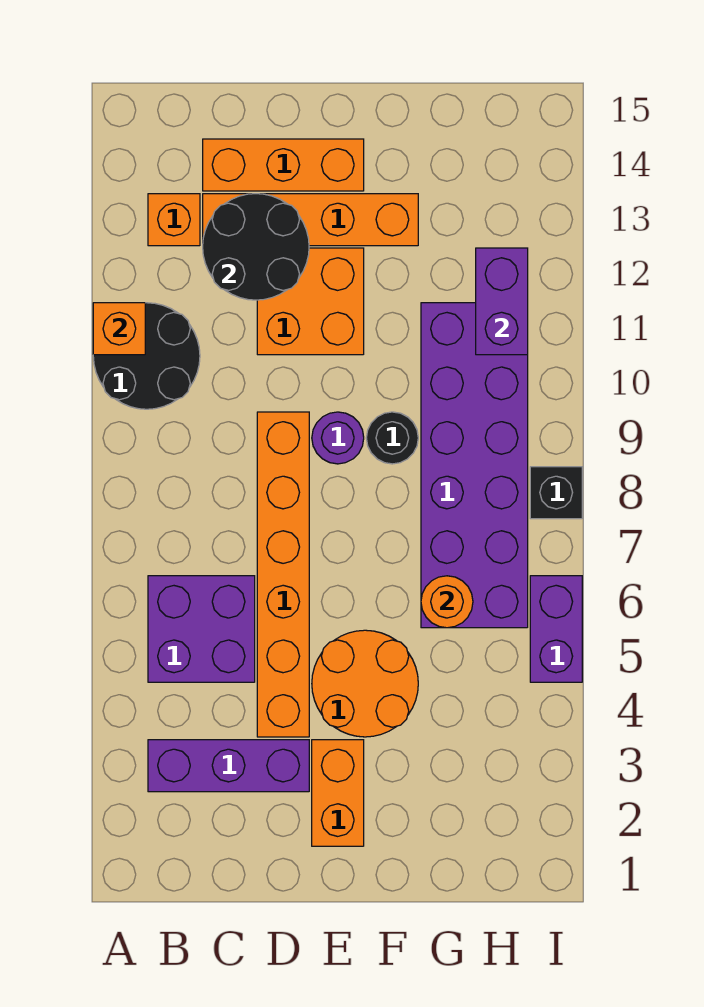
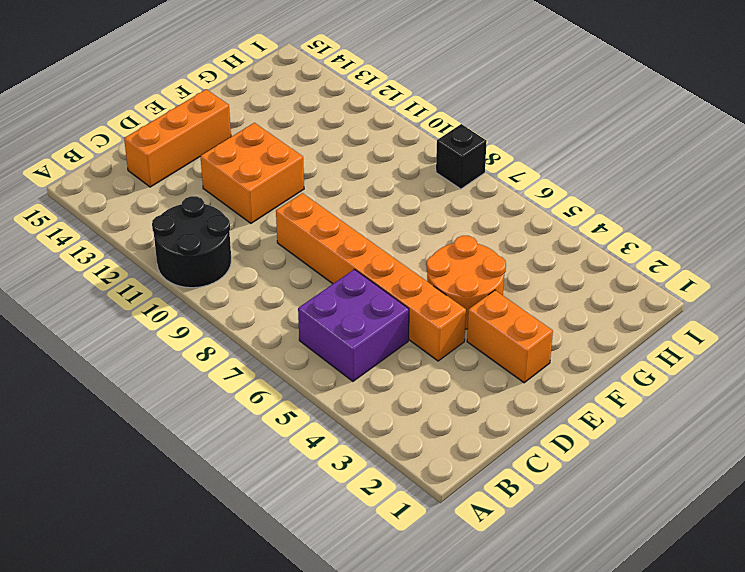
none -> purple brick B3:D3 level 1
none -> orange brick B13 level 1
none -> orange brick C13:F13 level 1

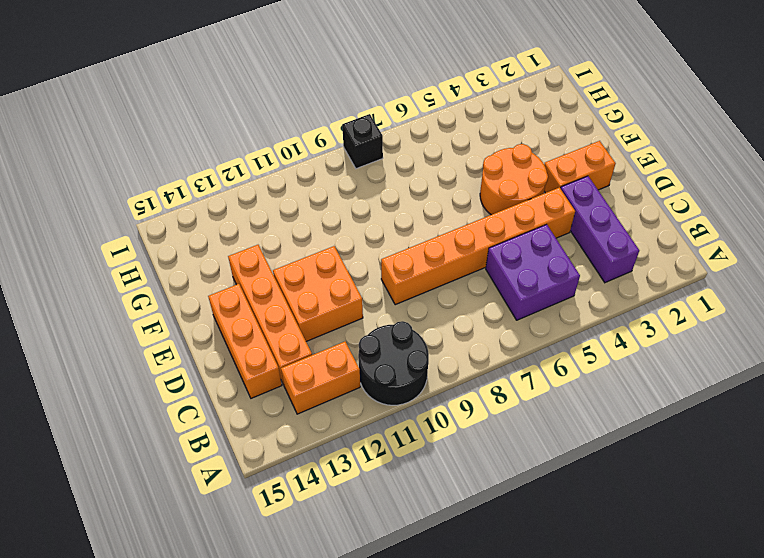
orange brick B12:B13 level 1 -> orange brick B13 level 1
none -> purple round brick E9 level 1
none -> black round brick F9 level 1
none -> purple brick G6:H11 level 1

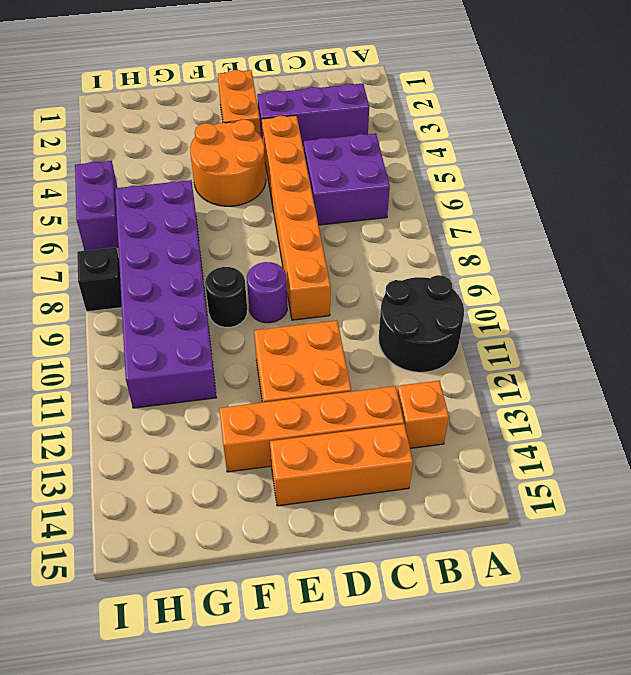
none -> orange brick A11 level 2
none -> black round brick C12:D13 level 2
none -> orange round brick G6 level 2

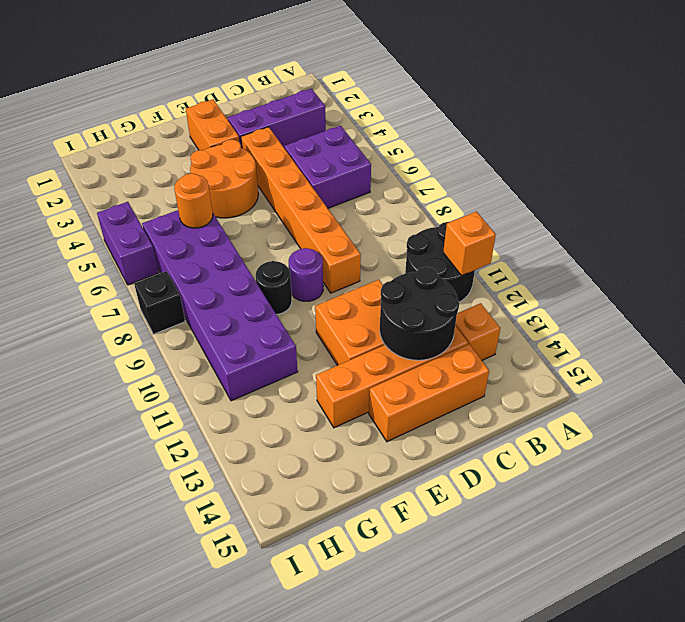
none -> purple brick H11:H12 level 2

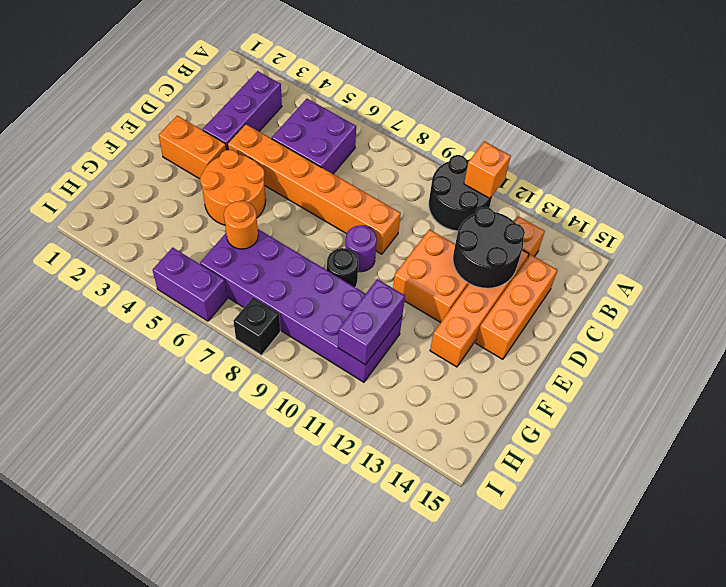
purple brick G11:H11 level 2 -> purple brick H11:H12 level 2

